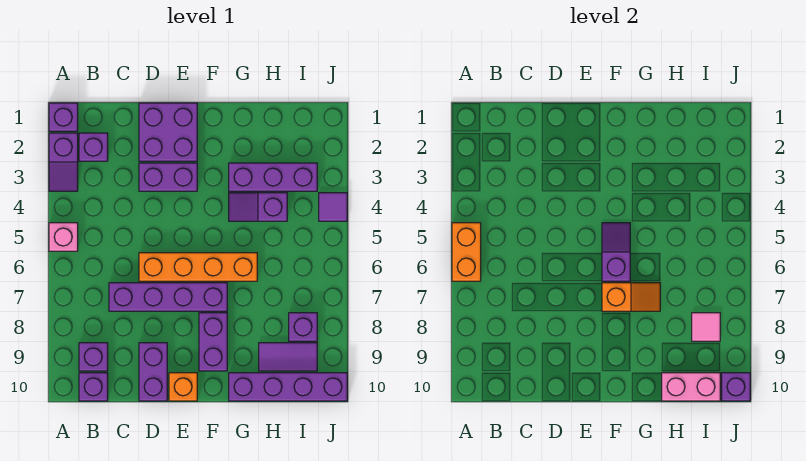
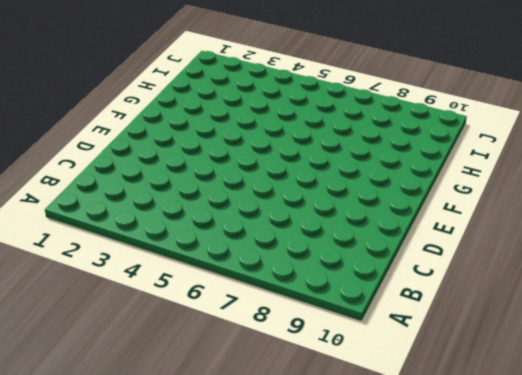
none -> purple brick A1 level 1
none -> purple slope A2:A3 level 1 top 2
none -> pink brick A5 level 1

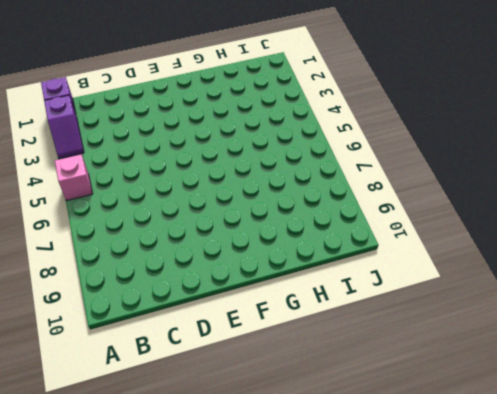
none -> purple brick B2 level 1
none -> purple brick B9 level 1
none -> purple brick B10 level 1

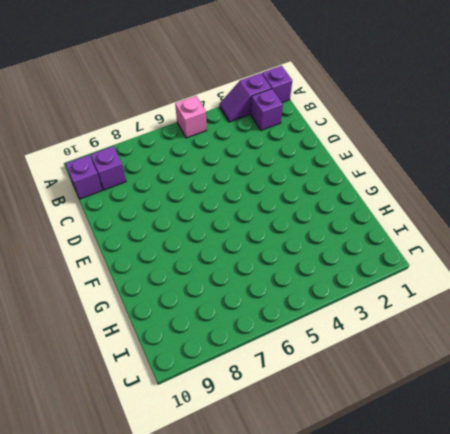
none -> purple brick C7:F7 level 1
none -> purple brick D1:E2 level 1
none -> purple brick D3:E3 level 1

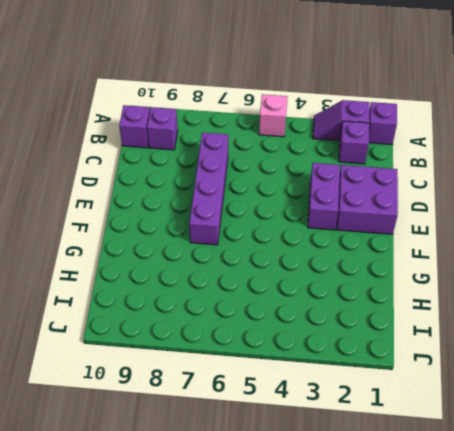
none -> orange brick D6:G6 level 1
none -> purple brick D9:D10 level 1
none -> orange brick E10 level 1

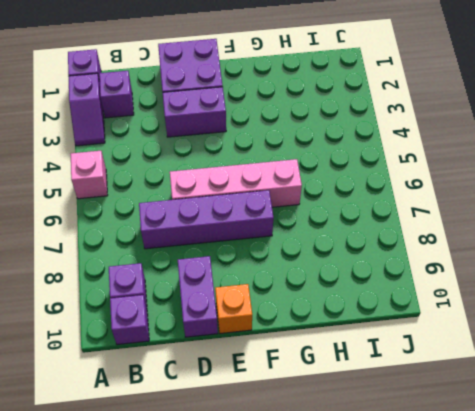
pink brick D6:G6 level 1 -> orange brick D6:G6 level 1
none -> purple brick F8:F9 level 1
none -> purple brick G3:I3 level 1
none -> purple slope G4:H4 level 1 top H

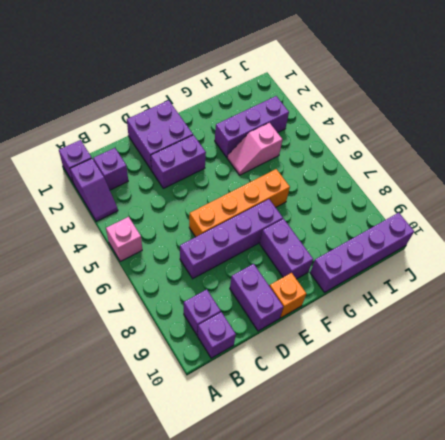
pink slope G4:H4 level 1 top H -> purple slope G4:H4 level 1 top H
none -> purple tile H9:I9 level 1
none -> purple brick I8 level 1
none -> purple tile J4 level 1

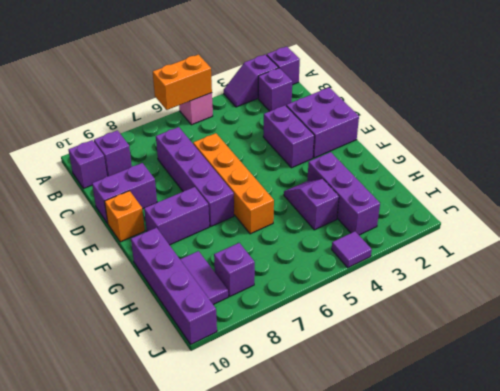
none -> purple slope F5:F6 level 2 top 6
none -> orange slope F7:G7 level 2 top F
none -> pink brick H10:I10 level 2

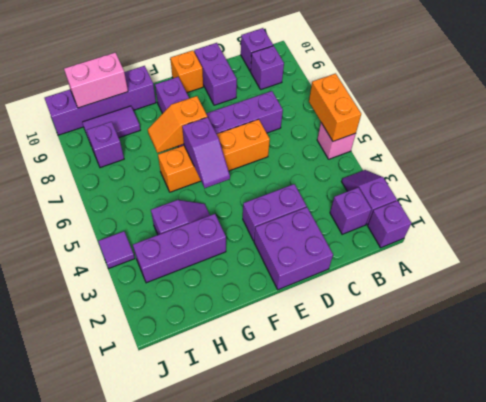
none -> pink tile I8 level 2
none -> purple brick J10 level 2

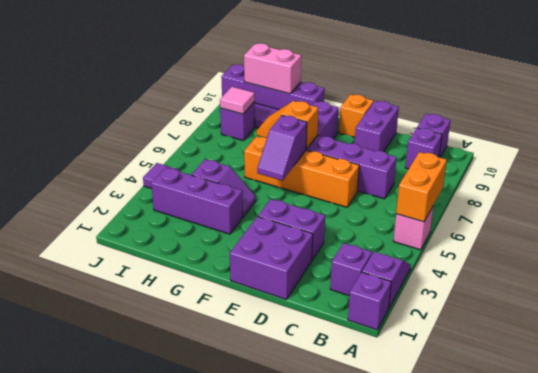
none -> purple brick J10 level 2

